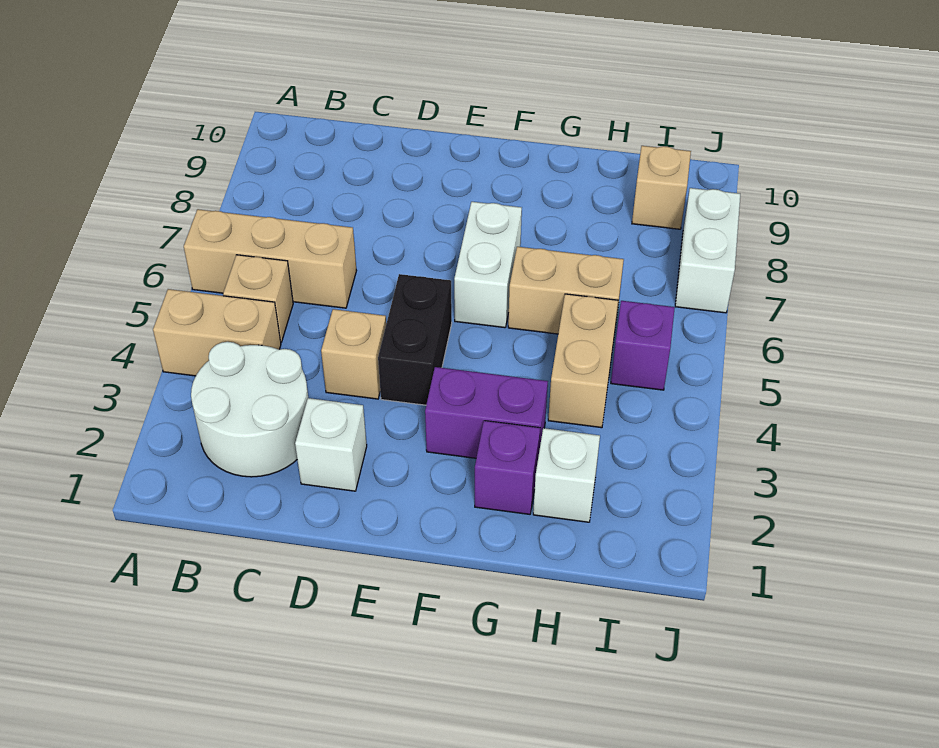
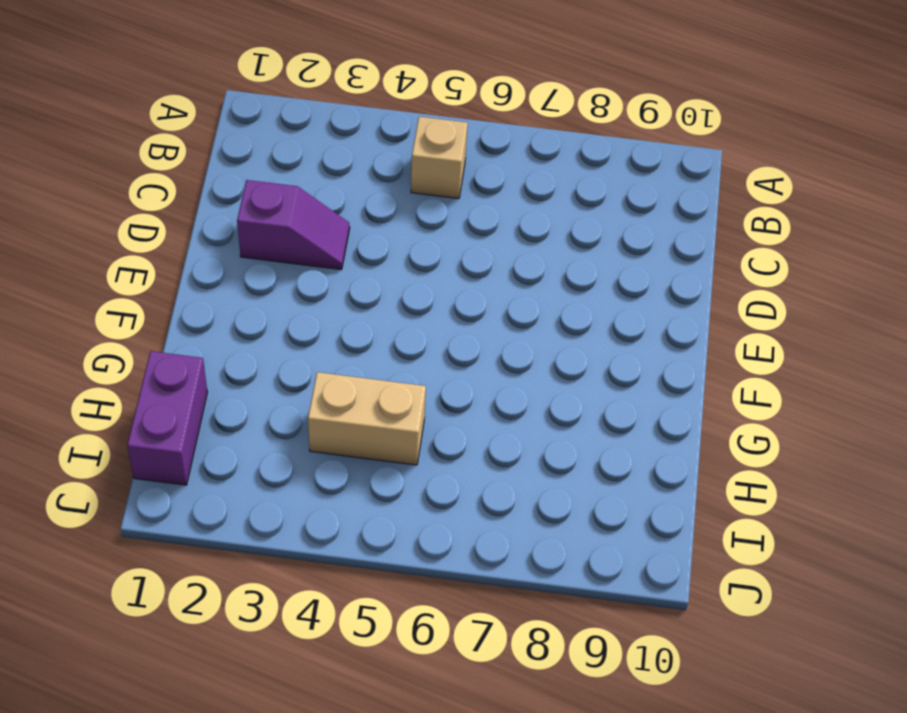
purple slope D2:D3 level 1 top 2 -> white brick D2 level 1
purple brick H1:I1 level 1 -> purple brick F3:G3 level 1
none -> tan brick A4:B4 level 1
none -> tan brick A6:C6 level 1
none -> white round brick B2:C3 level 1

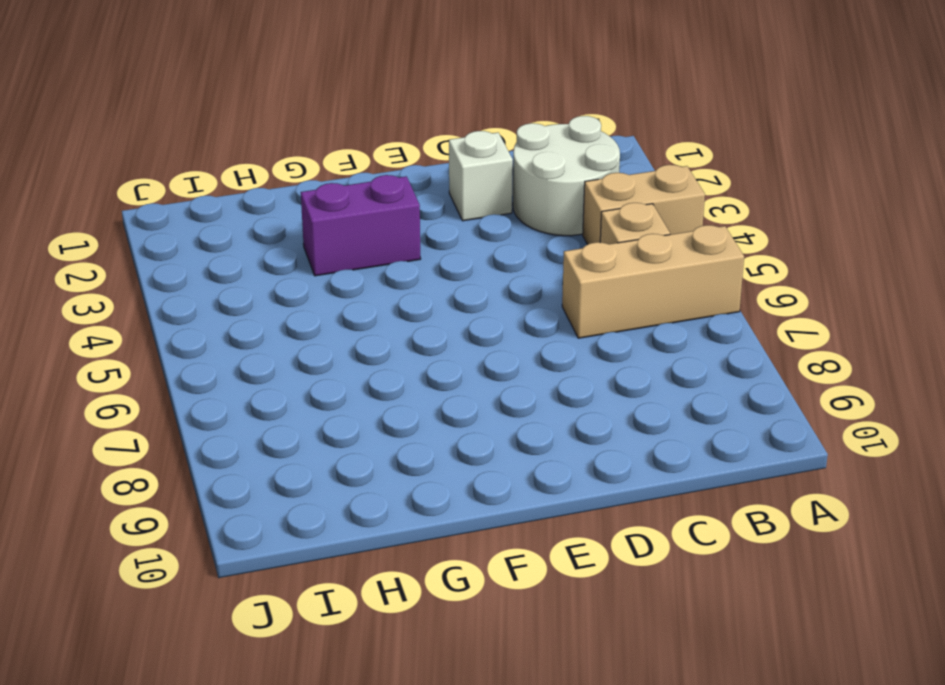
none -> tan brick D4 level 1
none -> black brick E4:E5 level 1
none -> white brick F6:F7 level 1

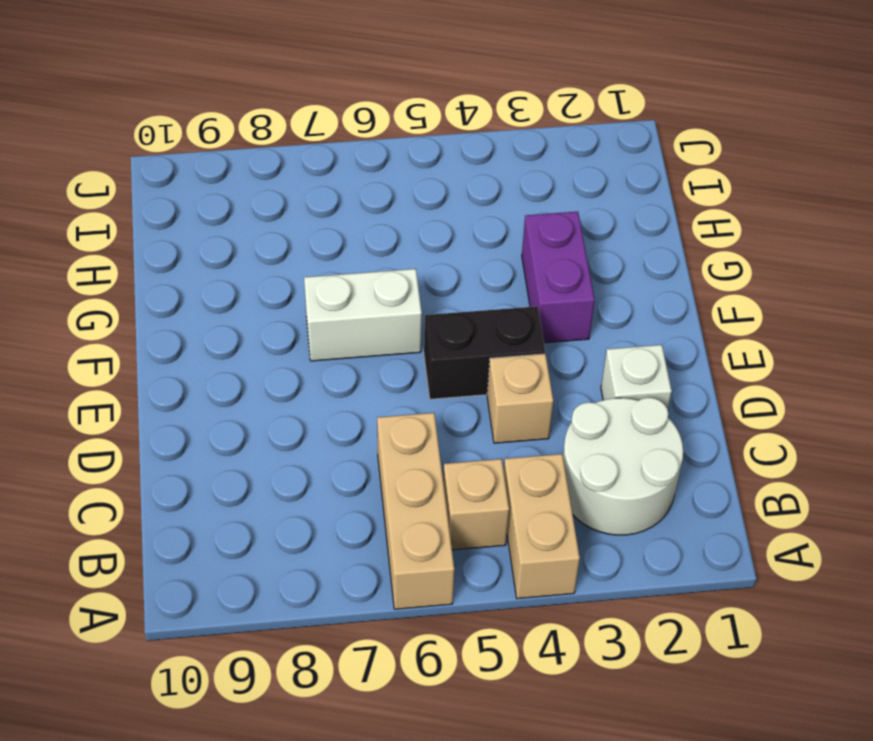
none -> purple brick G2 level 1
none -> tan brick G6:H6 level 1
none -> white brick H2 level 1

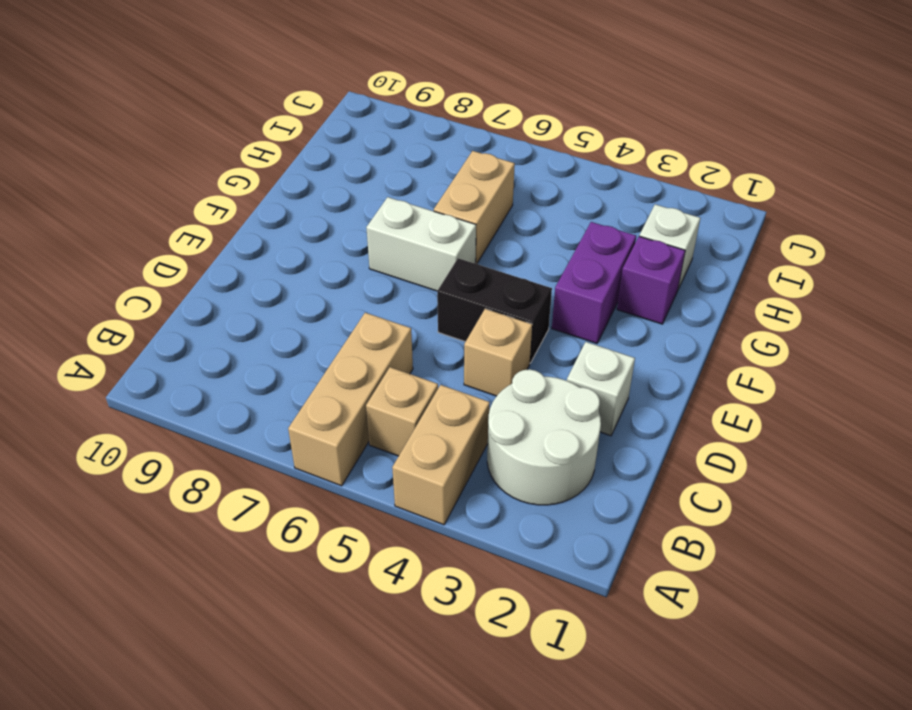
none -> tan brick H4:H5 level 1
none -> purple brick I5 level 1
none -> tan brick I9 level 1

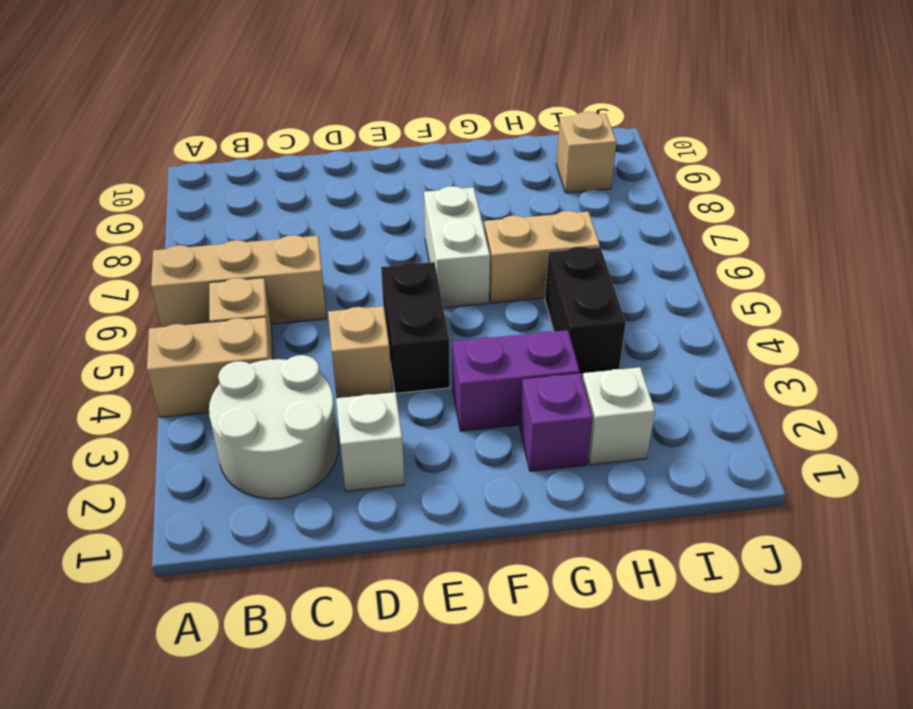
black brick H4:H5 level 1 -> tan brick H4:H5 level 1
none -> purple brick I5 level 1
none -> white brick J7:J8 level 1

